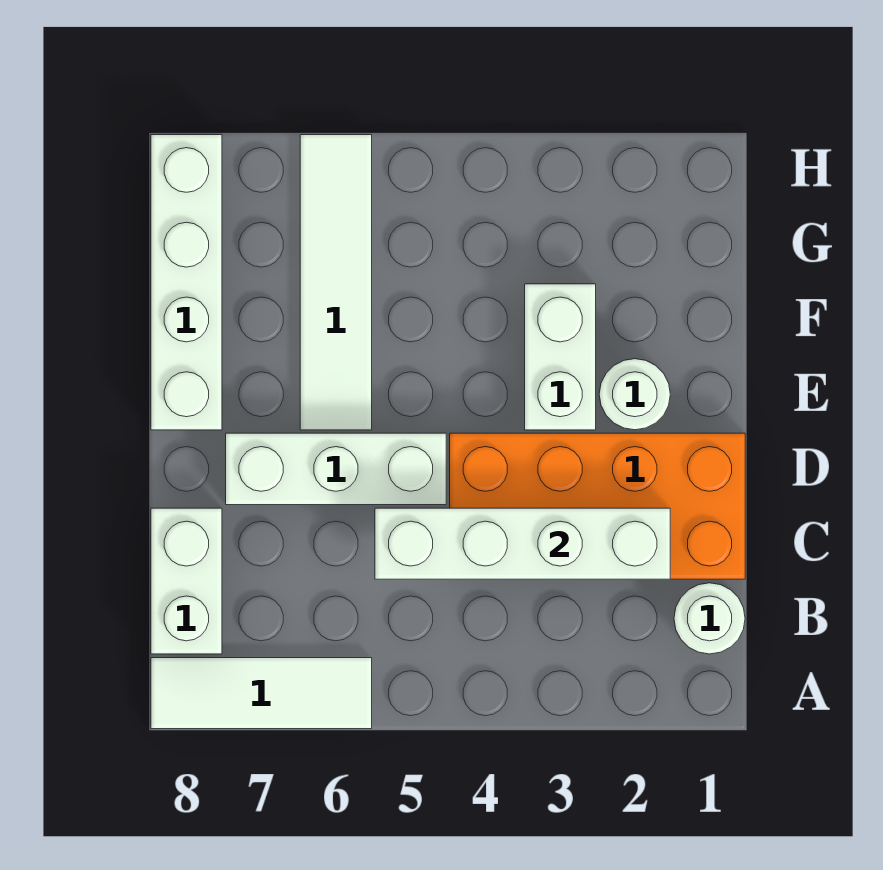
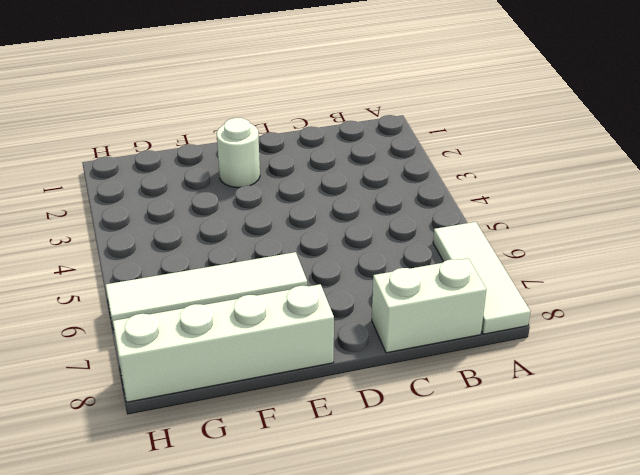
none -> white round brick B1 level 1
none -> orange brick C1:D4 level 1

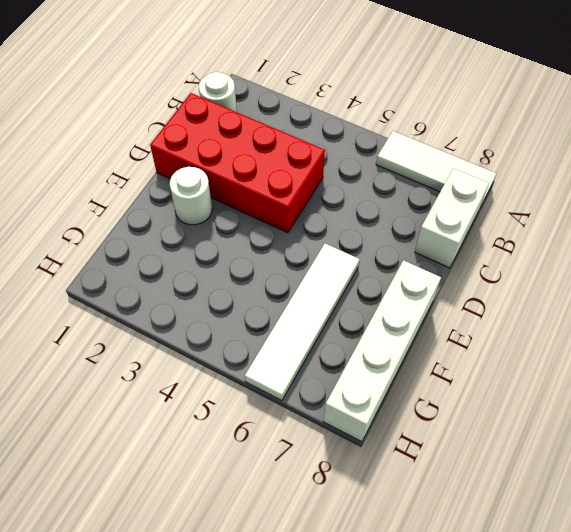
red brick C1:D4 level 1 -> orange brick C1:D4 level 1
none -> white brick D5:D7 level 1
none -> white brick E3:F3 level 1

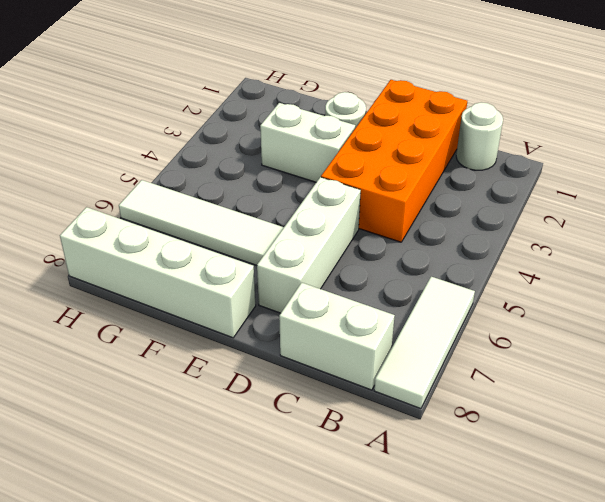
none -> white brick C2:C5 level 2

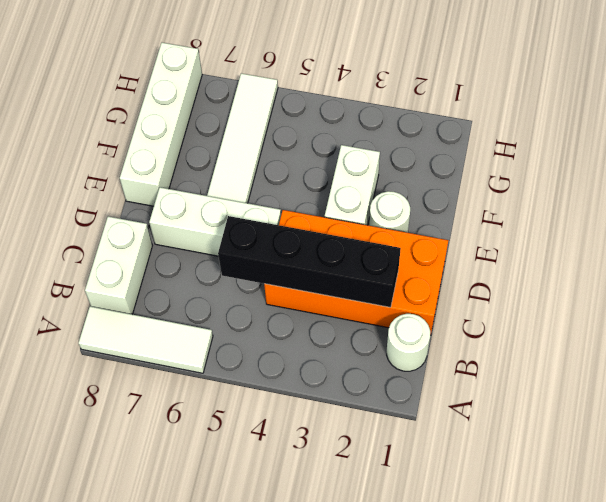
black brick C2:C5 level 2 -> white brick C2:C5 level 2

